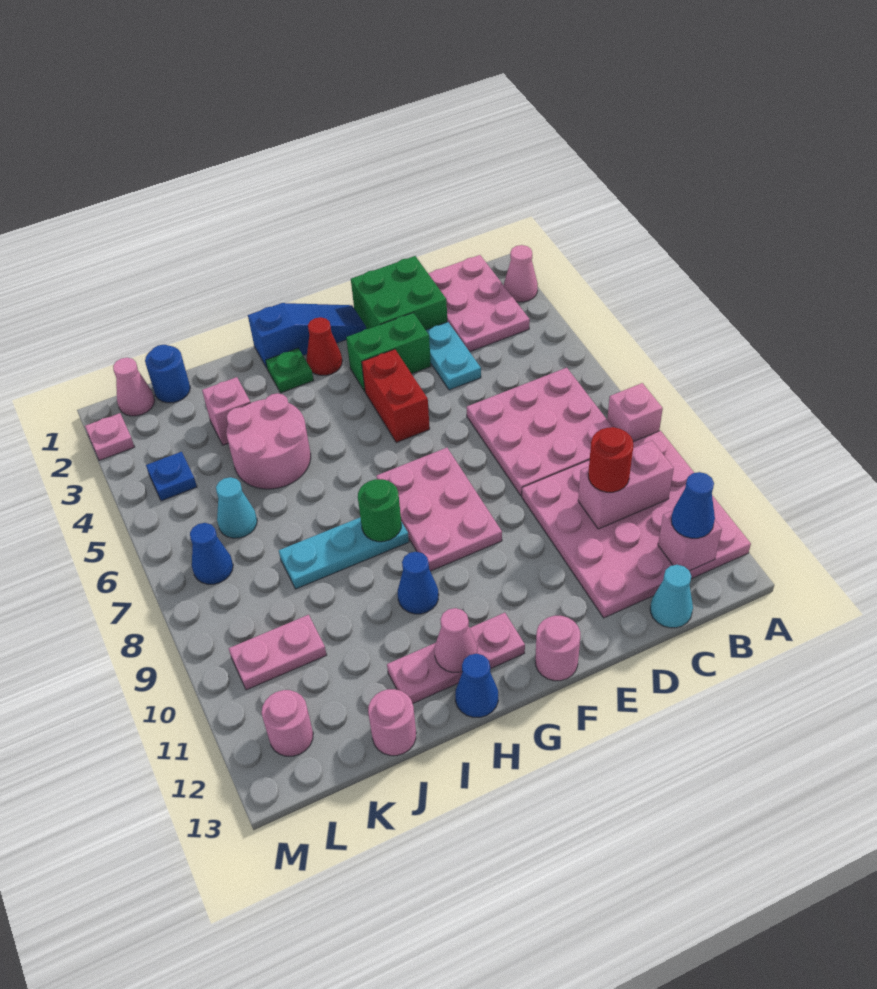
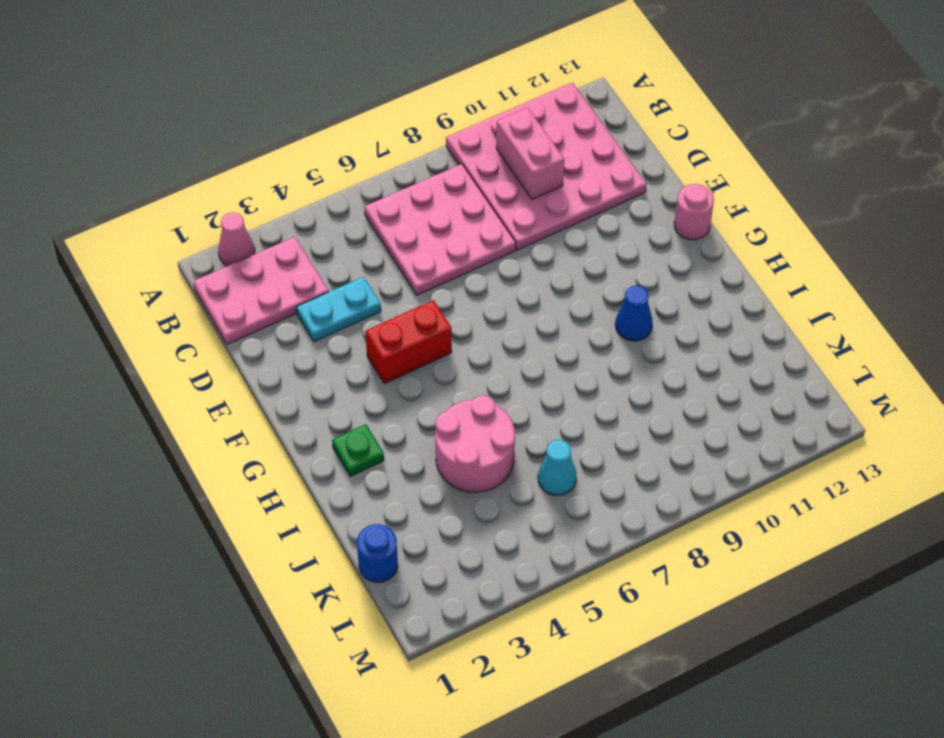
none -> pink brick A8 level 1
none -> cyan cone C13 level 1
none -> green brick D1:E2 level 1
none -> green brick E3:F3 level 1

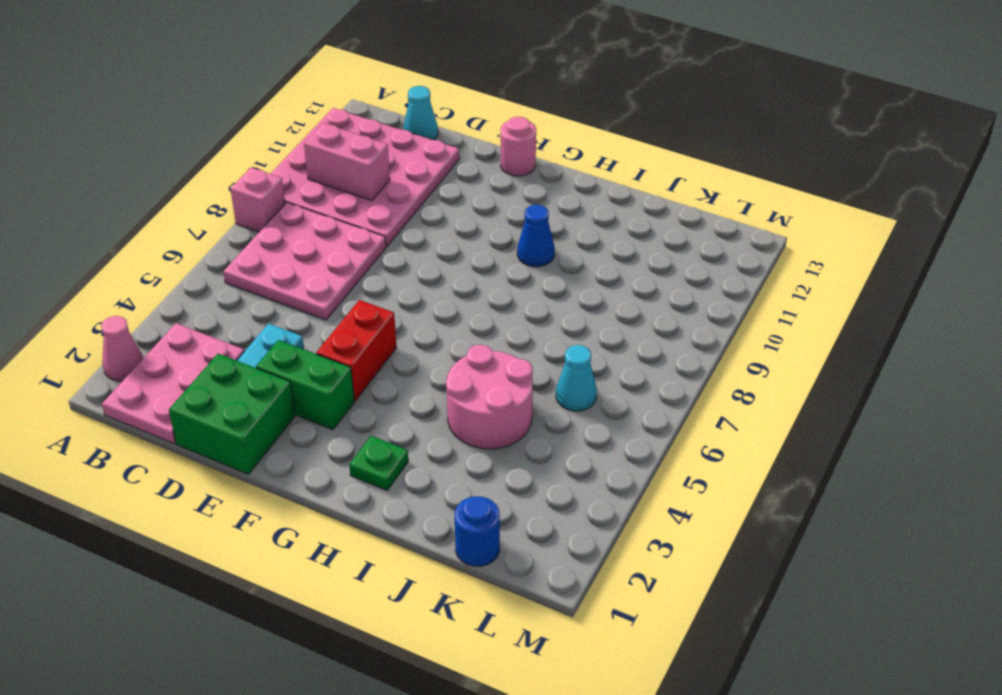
none -> blue slope F1:H1 level 1 top H
none -> pink plate F7:G9 level 1
none -> red cone G2 level 1
none -> pink plate G12:I12 level 1

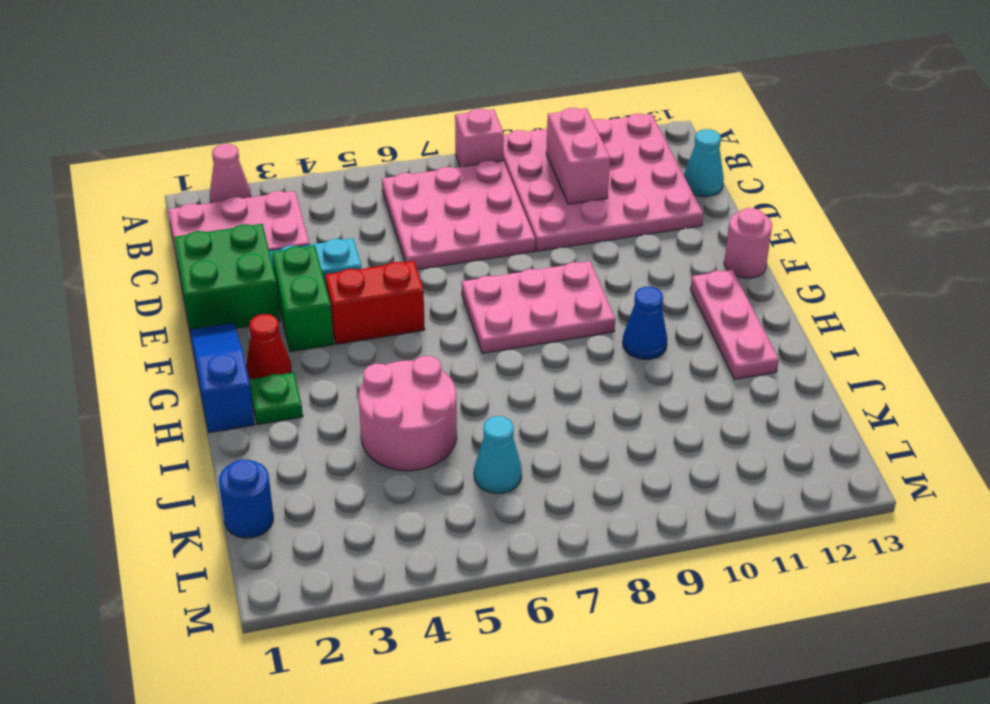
none -> cyan plate H8:J8 level 1
none -> blue cone H13 level 1
none -> pink brick J3 level 1
none -> pink round brick J13 level 1

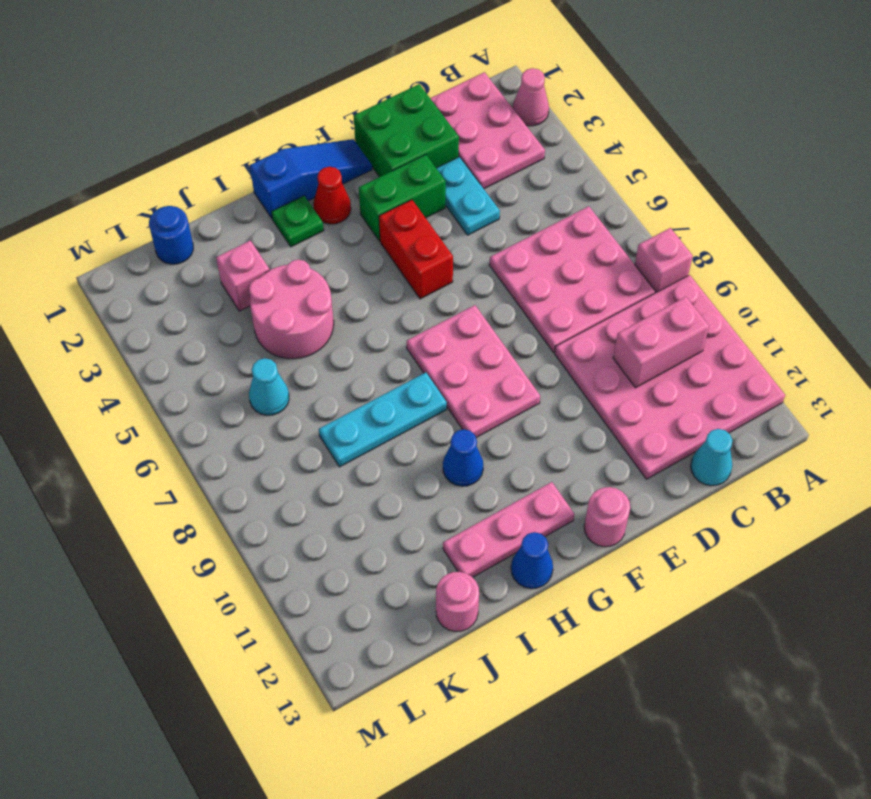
none -> pink plate K10:L10 level 1
none -> pink cone L1 level 1
none -> blue plate L4 level 1
none -> blue cone L7 level 1

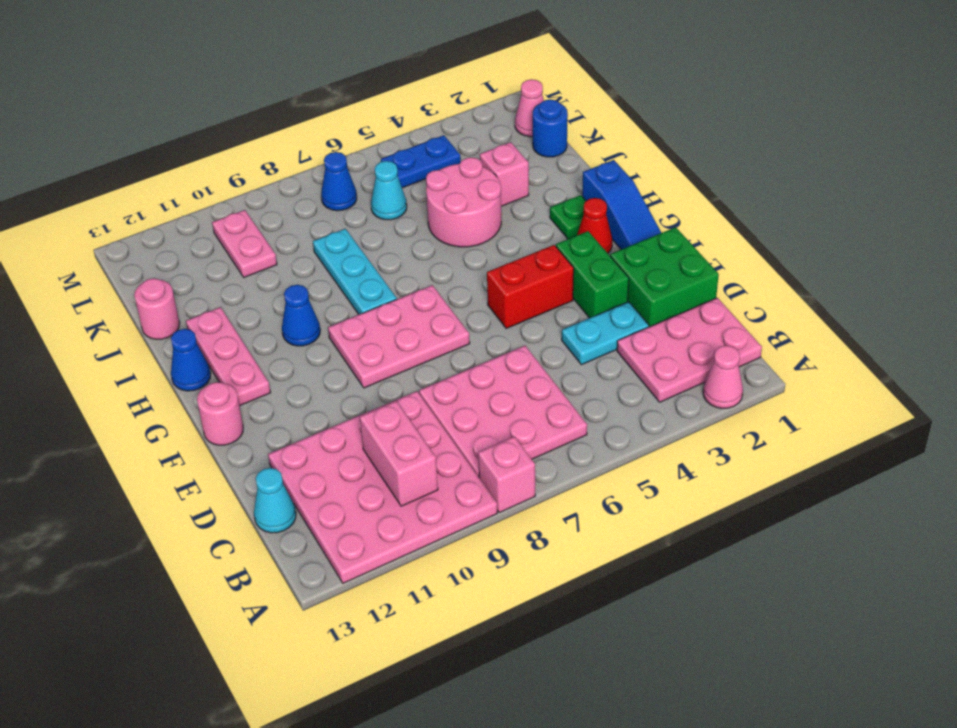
blue plate L4:L5 level 1 -> blue plate L4 level 1
none -> pink round brick L12 level 1
none -> pink plate M2 level 1
none -> pink brick B12 level 2
none -> green round brick H8 level 2

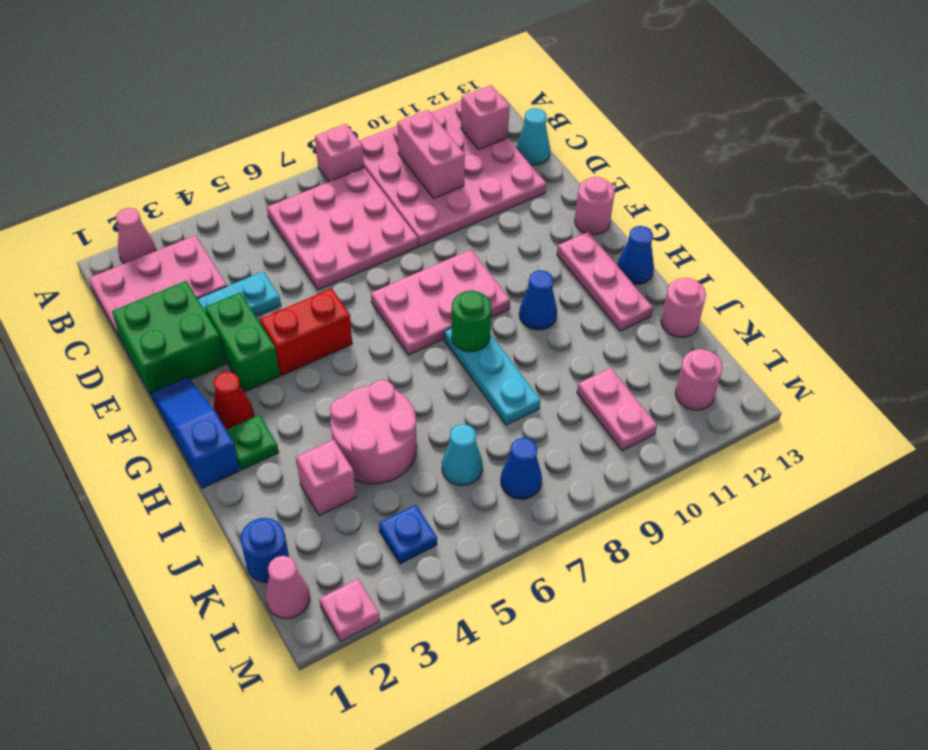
none -> pink cone H12 level 2
none -> blue cone B12 level 3
none -> red round brick C10 level 3

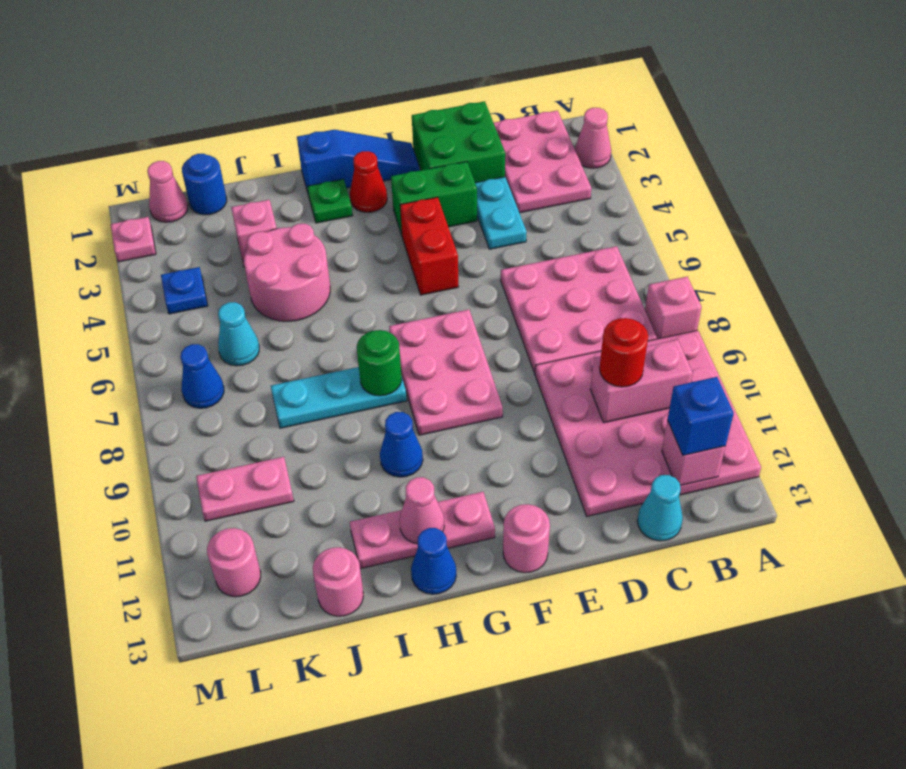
blue brick B12 level 3 -> blue cone B12 level 3

